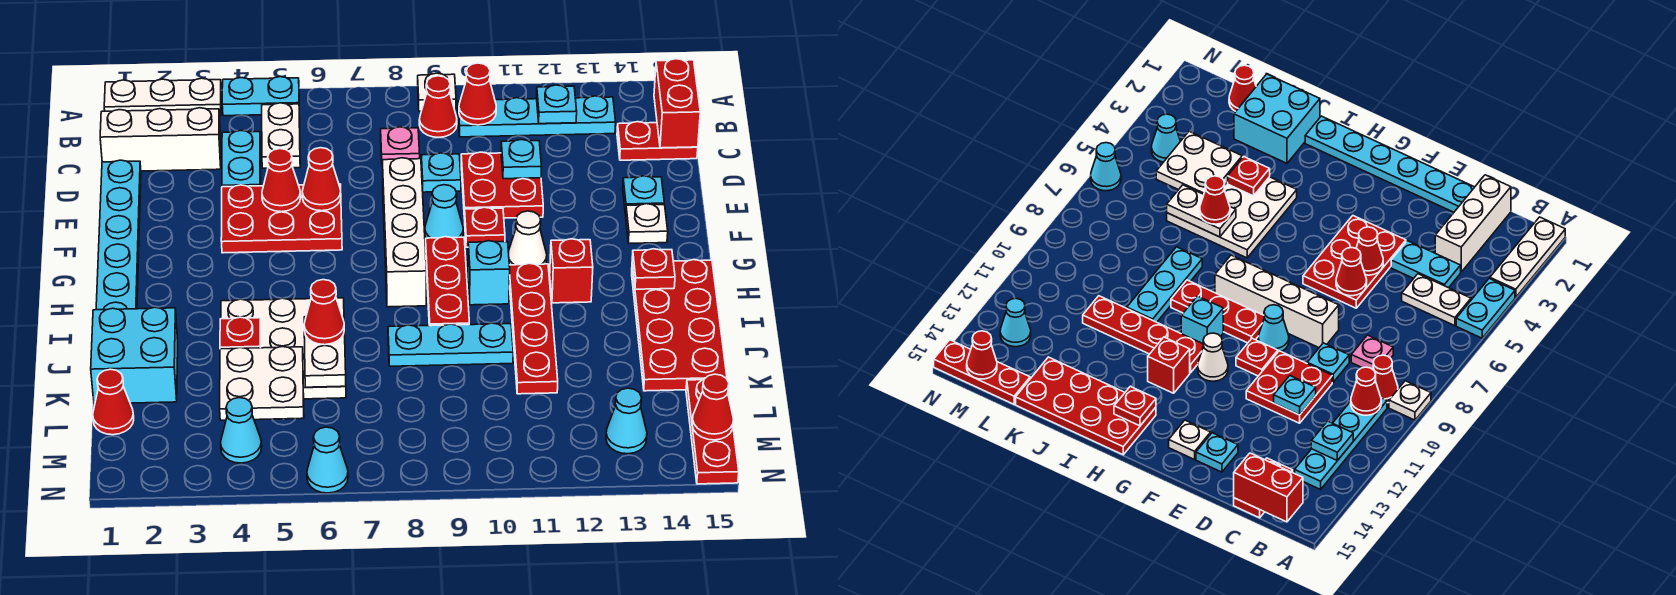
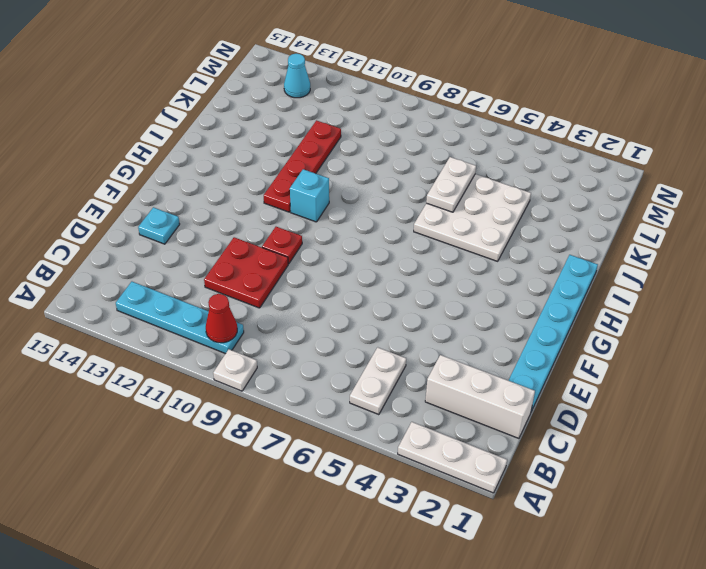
none -> cyan plate A4:A5 level 1
none -> red cone B9 level 1
none -> cyan plate C4:D4 level 1
none -> pink plate C8 level 1

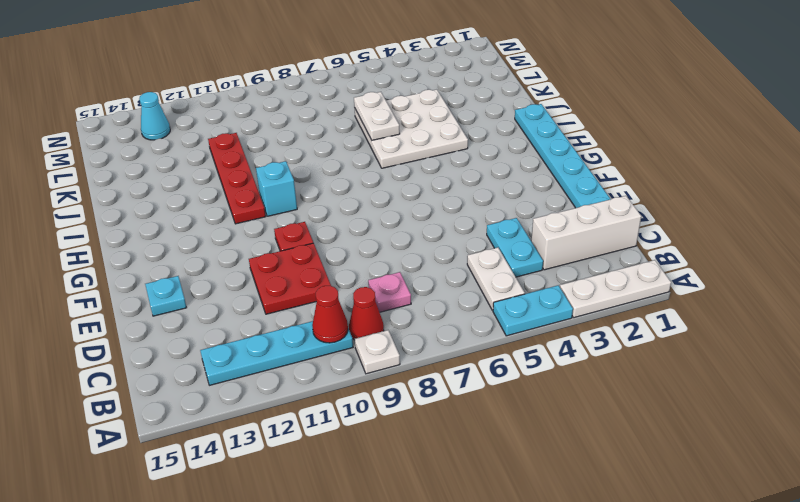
none -> red plate C14:C15 level 1
none -> cyan plate D9 level 1
none -> red plate E4:F6 level 1
none -> white brick E8:H8 level 1

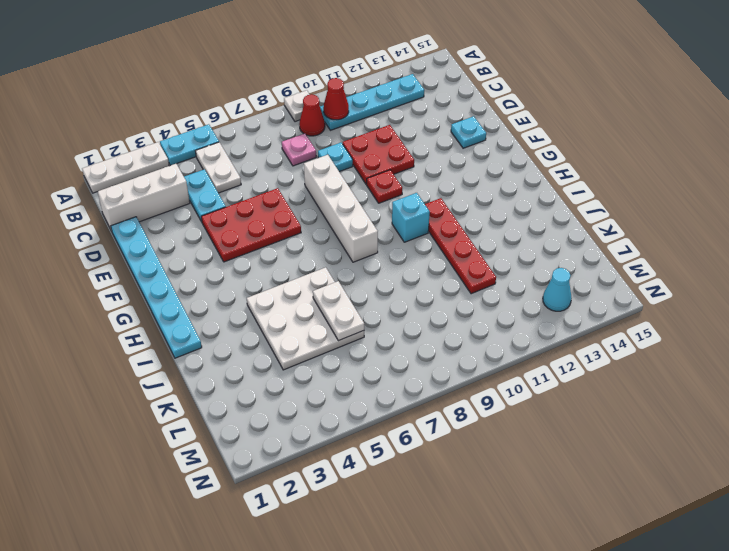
none -> red plate C14:C15 level 1
none -> cyan cone F9 level 1
none -> white plate F14 level 1
none -> red plate G9:I9 level 1

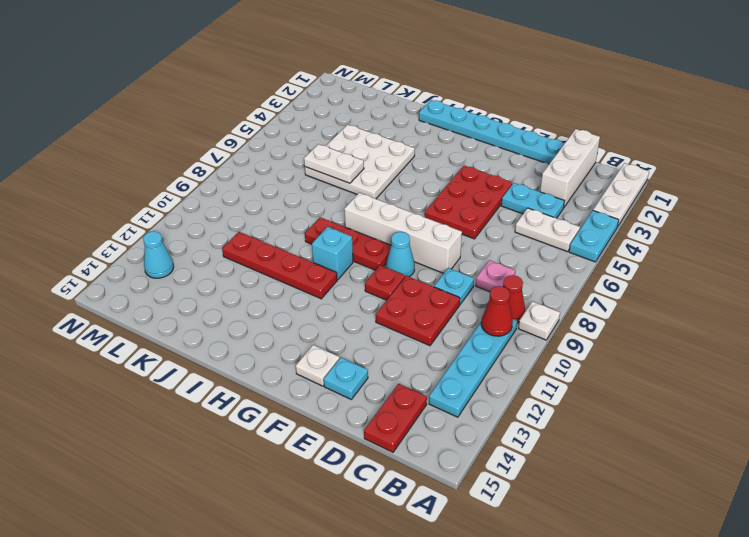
none -> white cone G11 level 1
none -> red brick H12 level 1
none -> red plate H14:K15 level 1
none -> cyan brick J1:K2 level 1

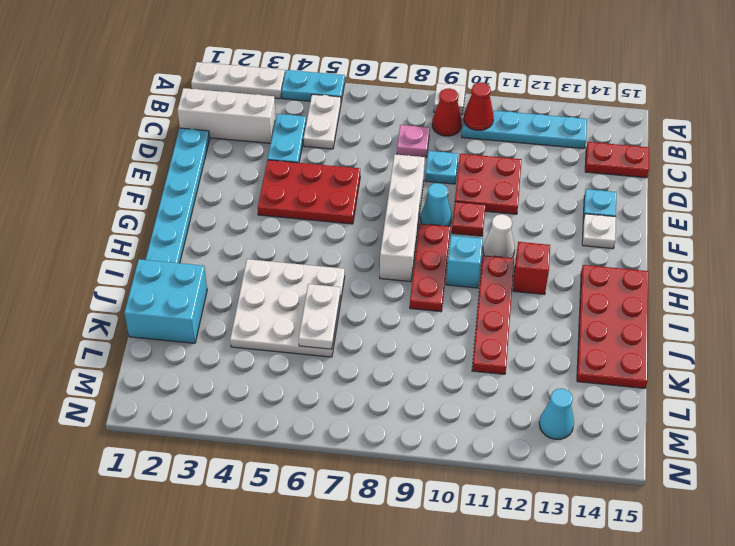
none -> cyan plate J8:J10 level 1
none -> red cone L1 level 1
none -> red plate L15:N15 level 1
none -> cyan cone M4 level 1

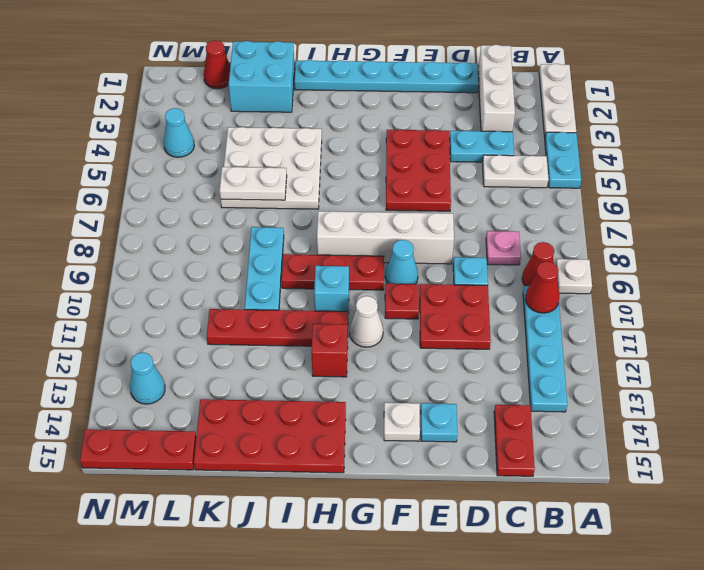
none -> cyan cone N6 level 1
none -> cyan plate B12 level 2
none -> red brick B15:C15 level 2
none -> cyan plate D11 level 2

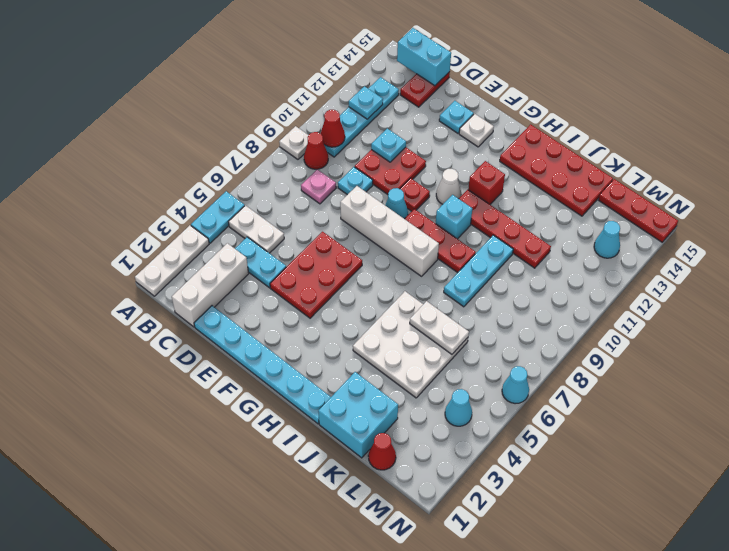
cyan brick B15:C15 level 2 -> red brick B15:C15 level 2
none -> red cone E5 level 2
none -> red cone E6 level 2
none -> red plate H14 level 2
none -> red plate J4 level 2

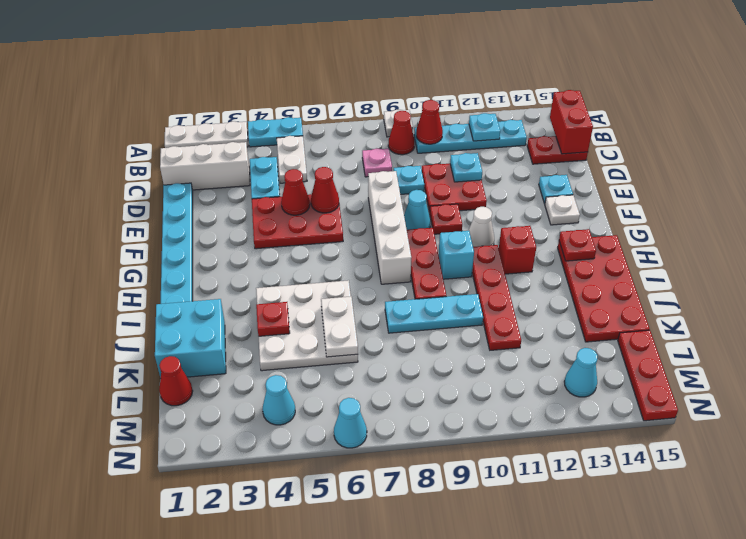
none -> white plate K4:L5 level 2
none -> red cone M15 level 2
none -> red cone J6 level 3

